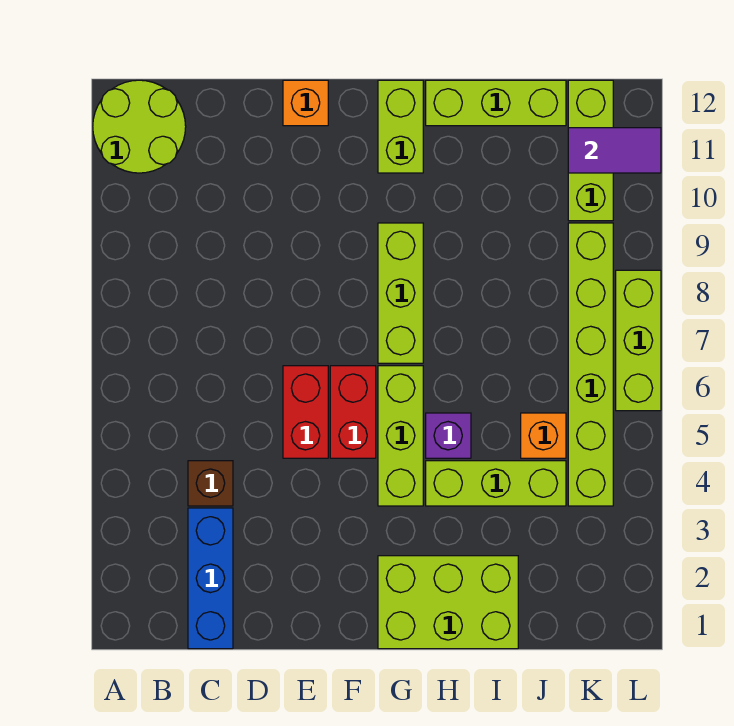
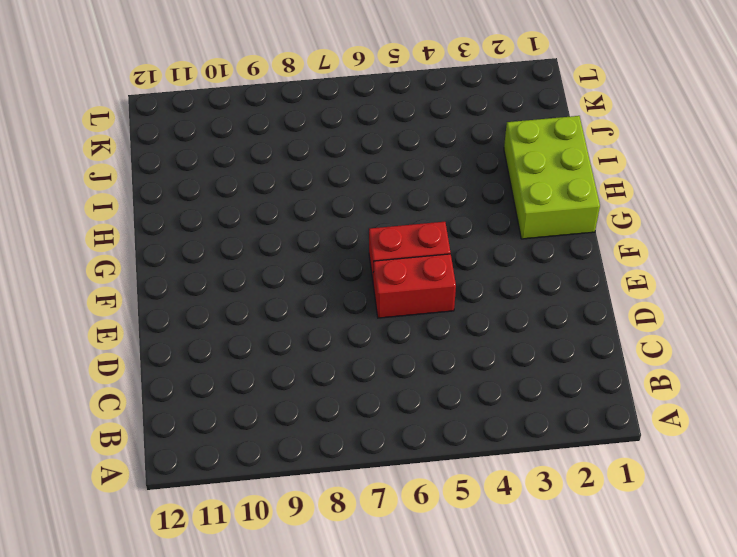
none -> lime round brick A11:B12 level 1
none -> blue brick C1:C3 level 1
none -> brown brick C4 level 1

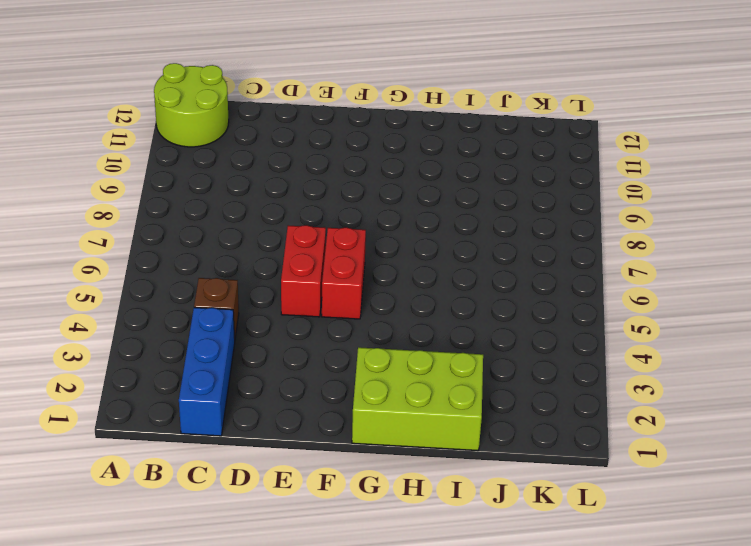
none -> orange brick E12 level 1
none -> lime brick G4:G6 level 1
none -> lime brick G7:G9 level 1

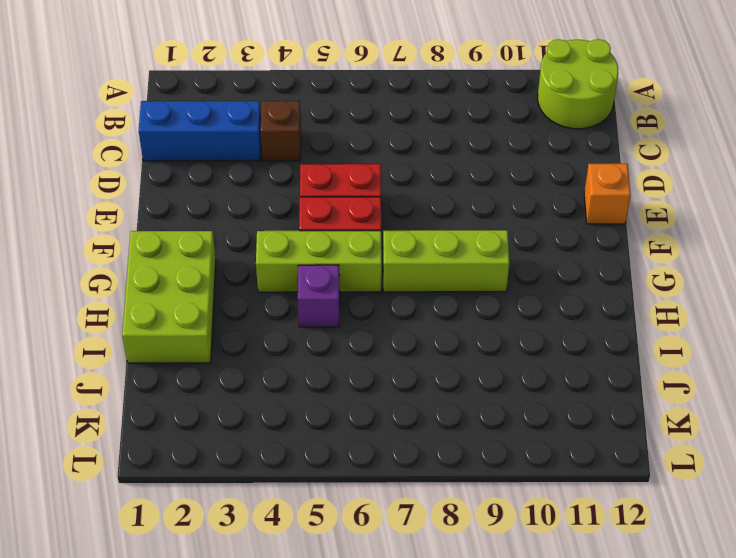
none -> lime brick G11:G12 level 1
none -> lime brick H4:J4 level 1
none -> lime brick H12:J12 level 1

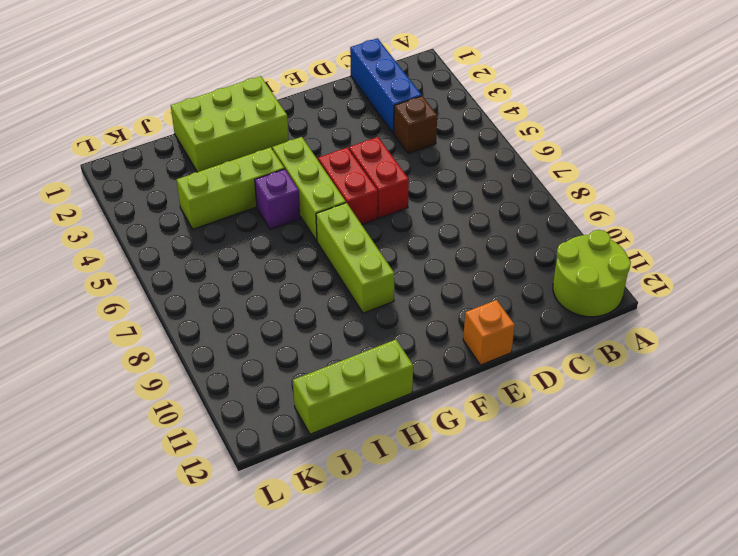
none -> lime brick G11:G12 level 1
none -> orange brick J5 level 1
none -> lime brick K4:K9 level 1

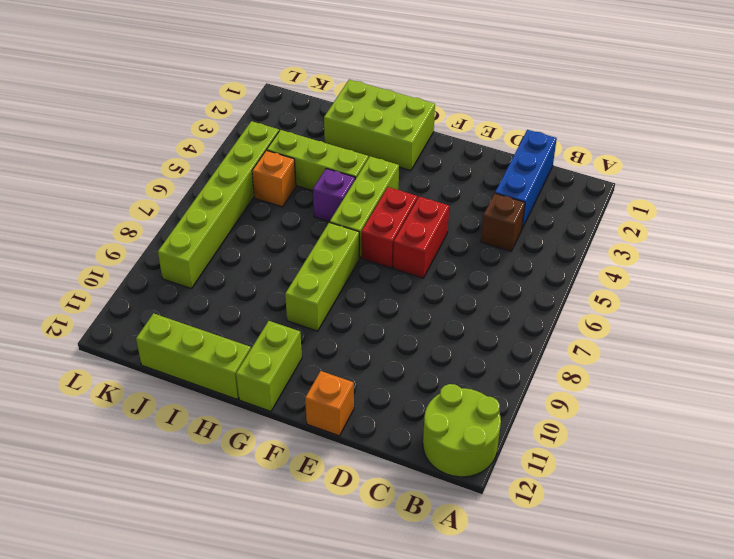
none -> lime brick K10:K12 level 1
none -> lime brick L6:L8 level 1
none -> purple tile K11:L11 level 2

